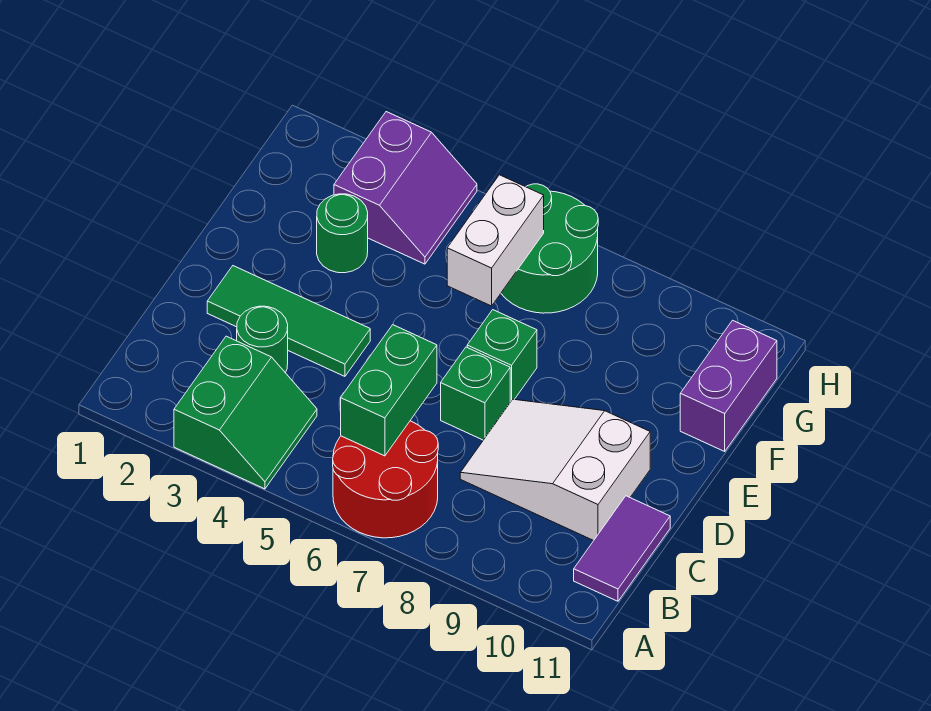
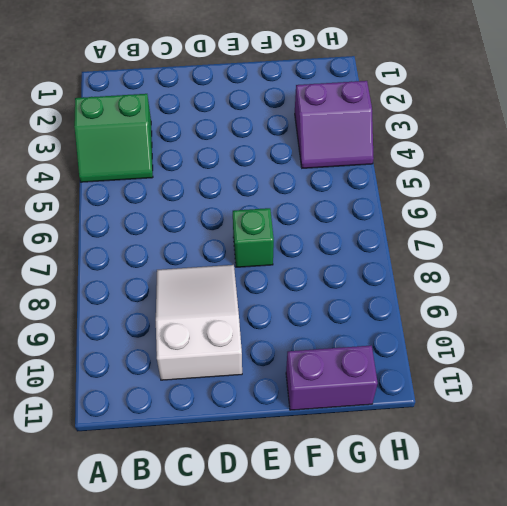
none -> red round brick A6:B7 level 1
none -> purple tile B11:C11 level 1
none -> green round brick C3 level 1

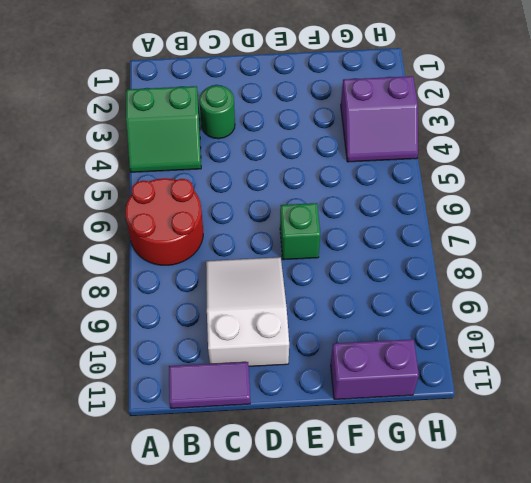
none -> green tile D2:D4 level 1
none -> green brick D7 level 1
none -> green round brick F3 level 1

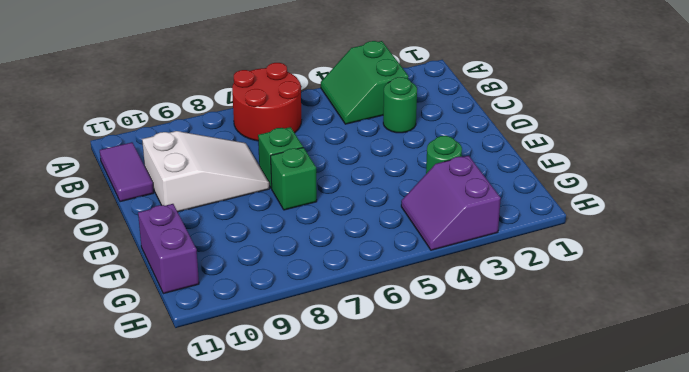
none -> green tile D2:D4 level 1
none -> green round brick G6:H7 level 1
none -> green brick B6:C6 level 2

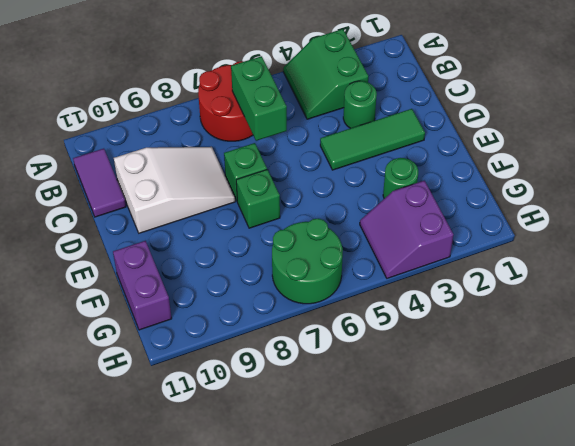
none -> white brick F6:G6 level 2

